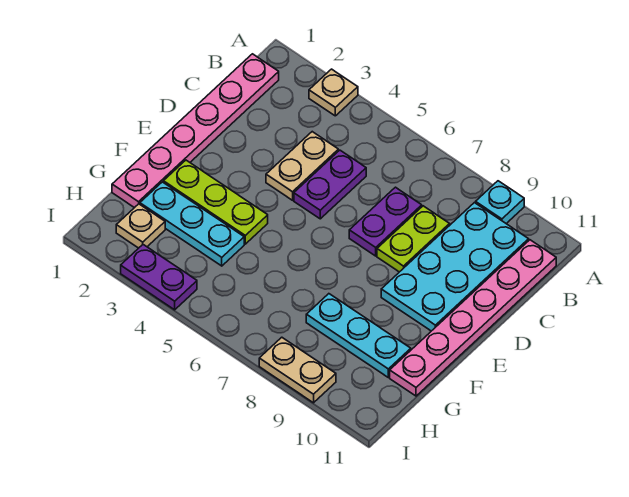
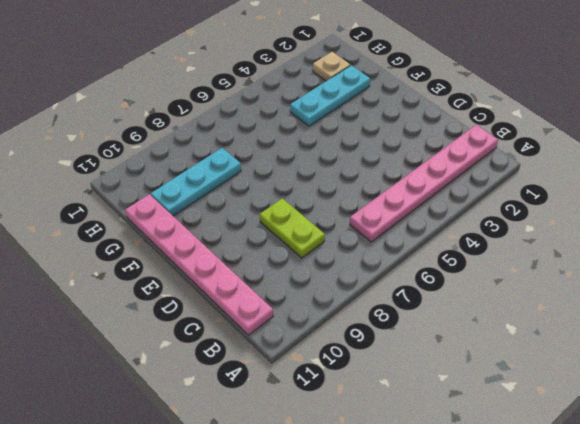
pink plate B1:B6 level 1 -> pink plate B1:G1 level 1
none -> tan plate A3 level 1
none -> cyan plate A9 level 1
none -> cyan plate B9:E10 level 1

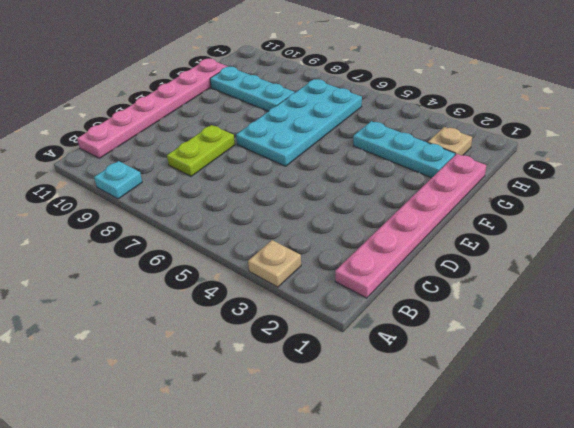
cyan plate E6:H7 level 1 -> cyan plate B9:E10 level 1
none -> tan plate C4:D4 level 1
none -> purple plate C5:D5 level 1
none -> purple plate C7:D7 level 1

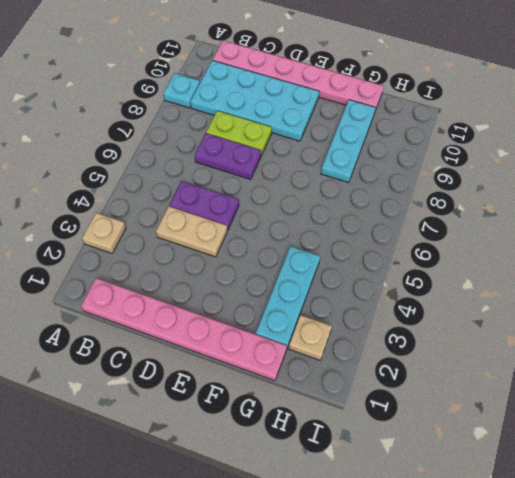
none -> lime plate F2:F4 level 1
none -> purple plate I3:I4 level 1
none -> tan plate I8:I9 level 1

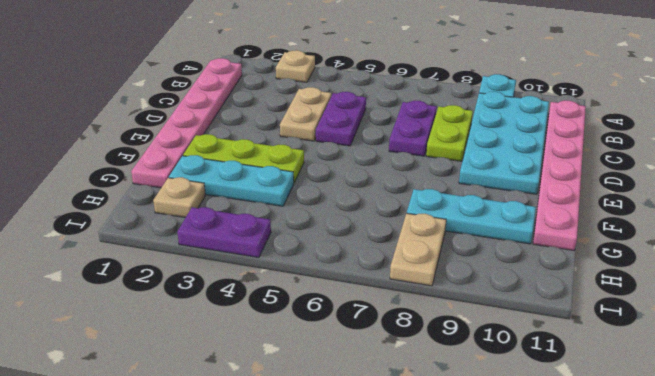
tan plate H8:I8 level 1 -> tan plate I8:I9 level 1

